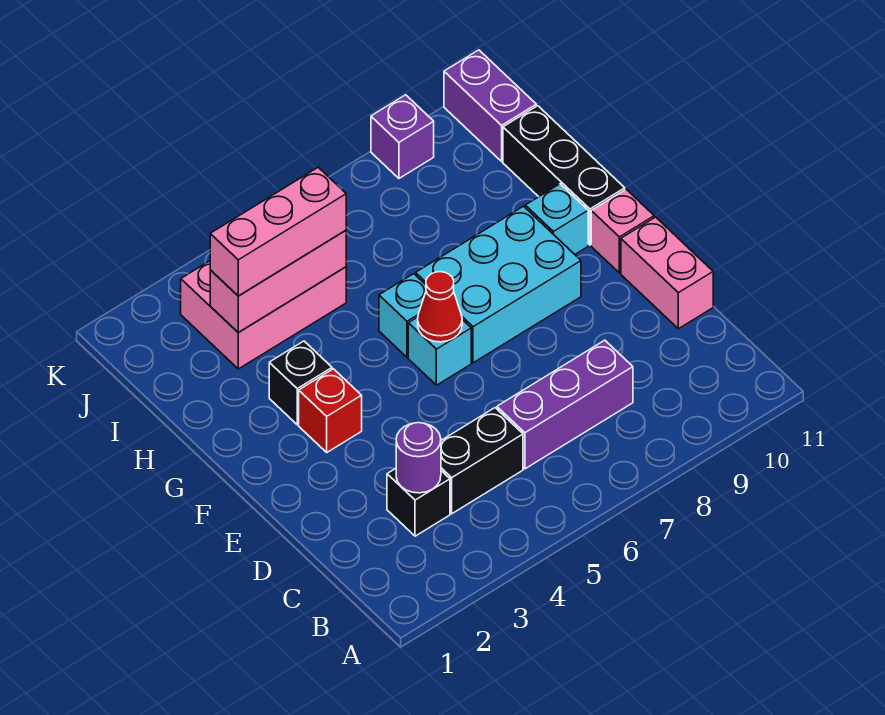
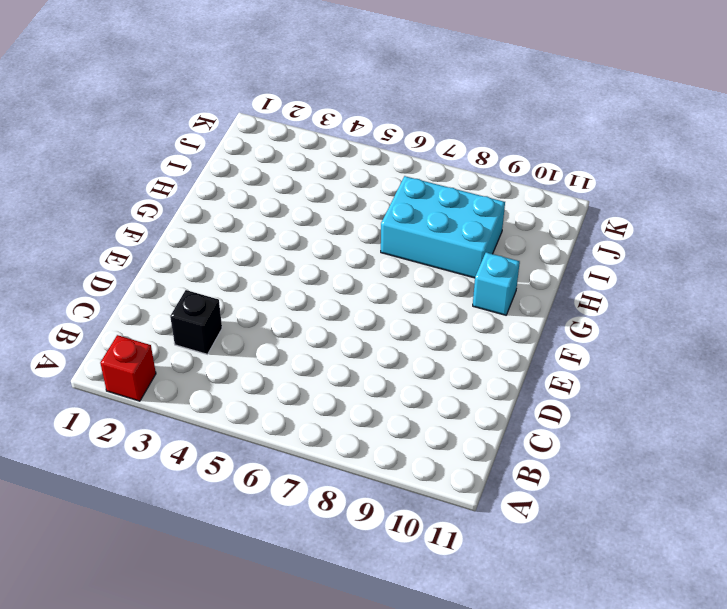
red brick A2 level 1 -> red brick F3 level 1
cyan brick H7:I9 level 1 -> cyan brick F7:G9 level 1
none -> black brick C4:C5 level 1
none -> purple brick C6:C8 level 1
none -> pink brick D11:E11 level 1

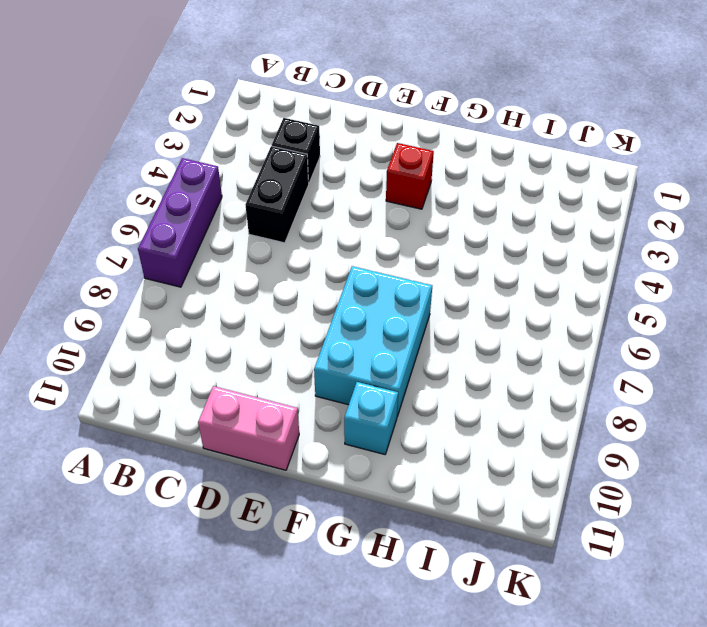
purple brick A5:A7 level 1 -> purple brick C6:C8 level 1
none -> cyan brick F6 level 1
none -> pink brick F11 level 1
none -> black brick G3 level 1

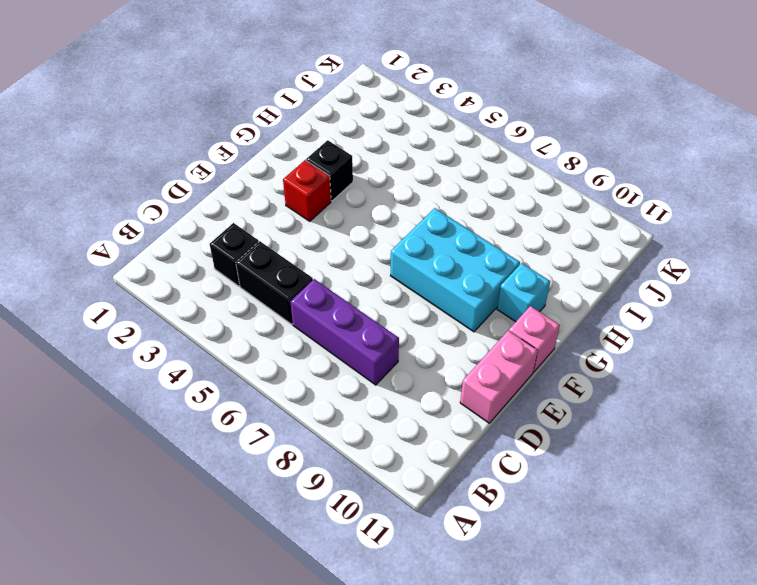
none -> cyan brick F6 level 1
none -> cyan brick G6 level 1
none -> black brick G11:I11 level 1

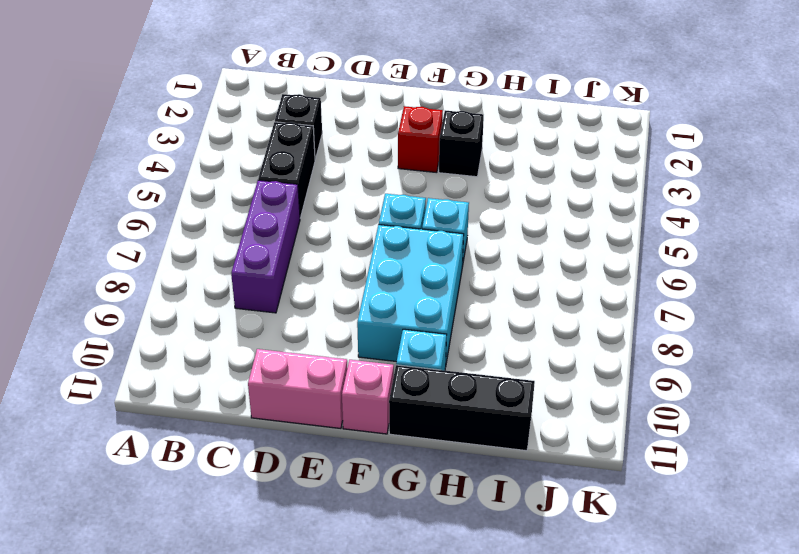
none -> pink brick I3:J5 level 1
none -> purple brick J11:K11 level 1
none -> purple brick K9 level 1

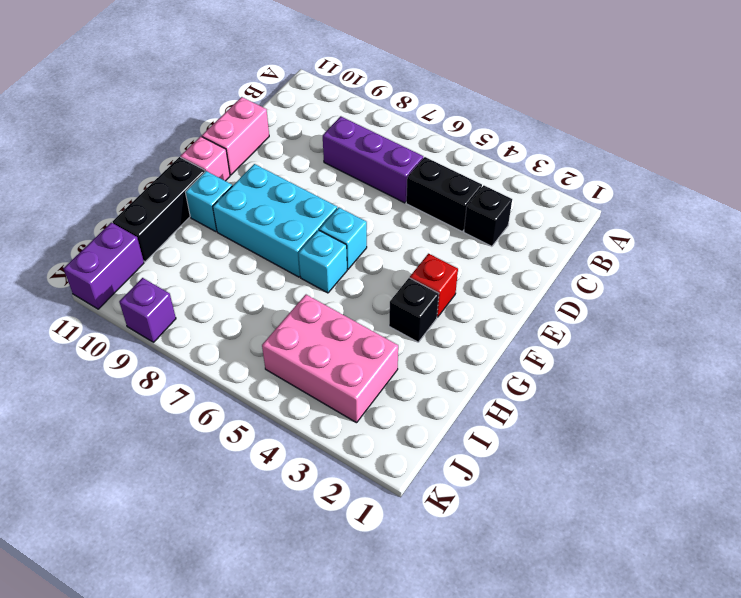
none -> purple round brick C3 level 2
none -> red cone F6 level 2
none -> pink brick I3:I5 level 2

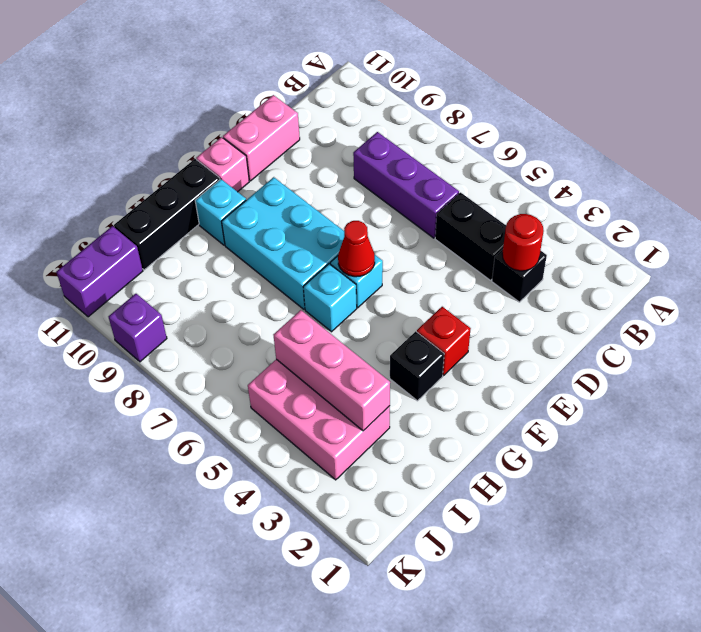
red round brick C3 level 2 -> purple round brick C3 level 2
none -> pink brick I3:I5 level 3

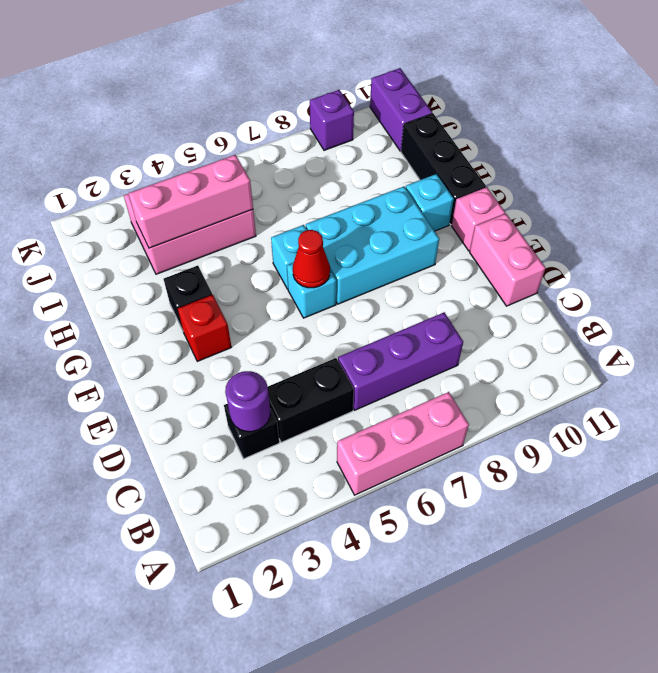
pink brick A5:A7 level 1 -> pink brick I3:I5 level 3

